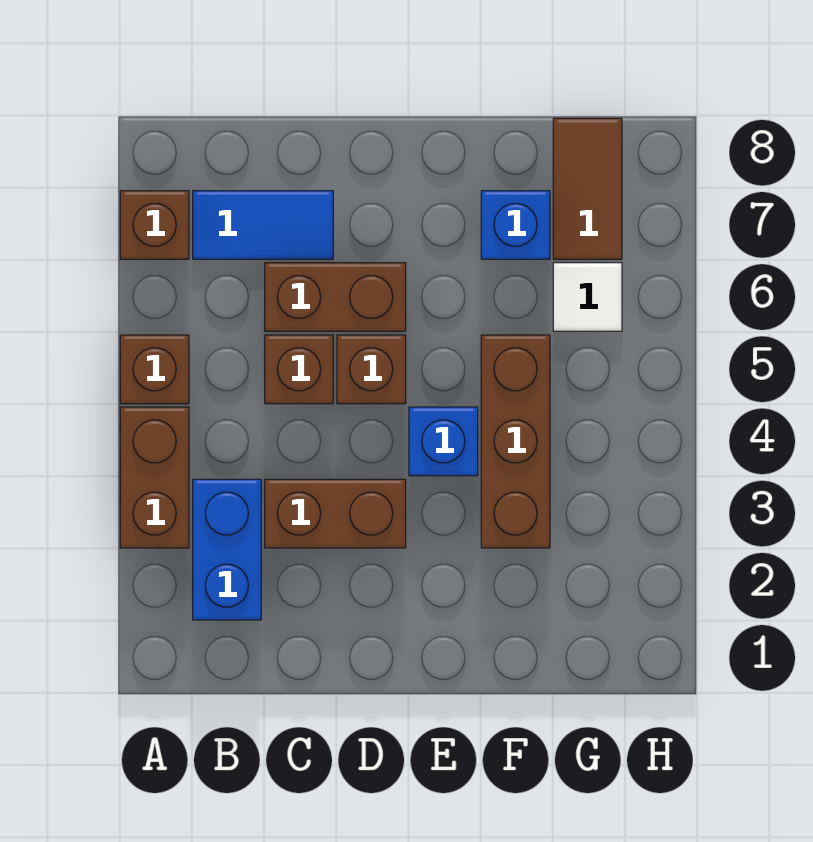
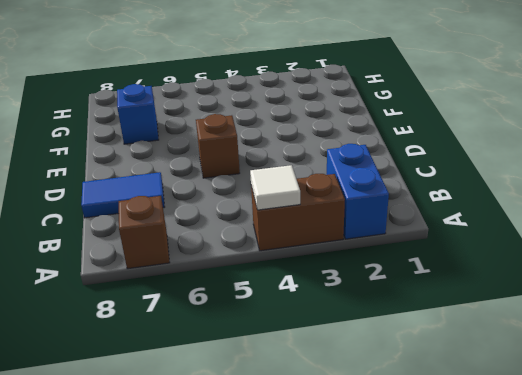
blue brick A2:B2 level 1 -> blue brick B2:B3 level 1
white tile A4 level 2 -> white tile G6 level 1
blue tile C7:C8 level 1 -> blue tile B7:C7 level 1
none -> brown brick A5 level 1
none -> brown brick C3:D3 level 1
none -> brown brick C5 level 1

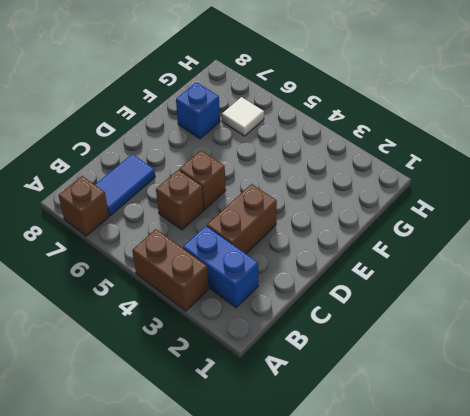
none -> brown brick A5 level 1
none -> brown brick C6:D6 level 1
none -> blue brick E4 level 1

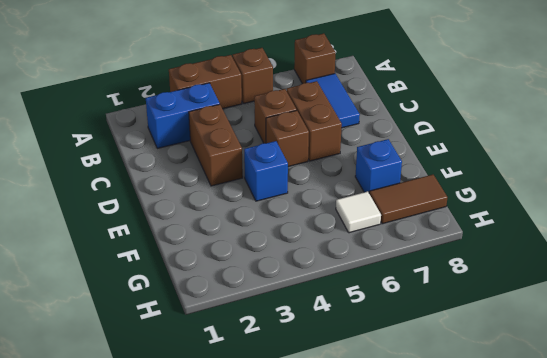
none -> brown brick F3:F5 level 1

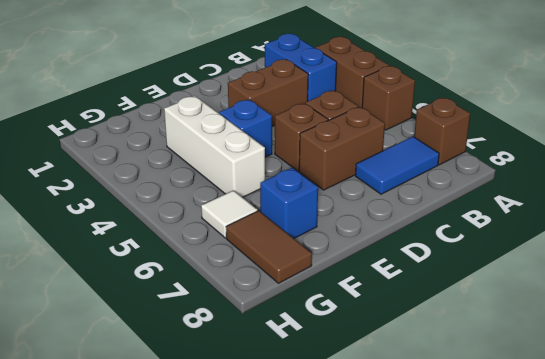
white brick F3:F5 level 1 -> brown brick F3:F5 level 1

